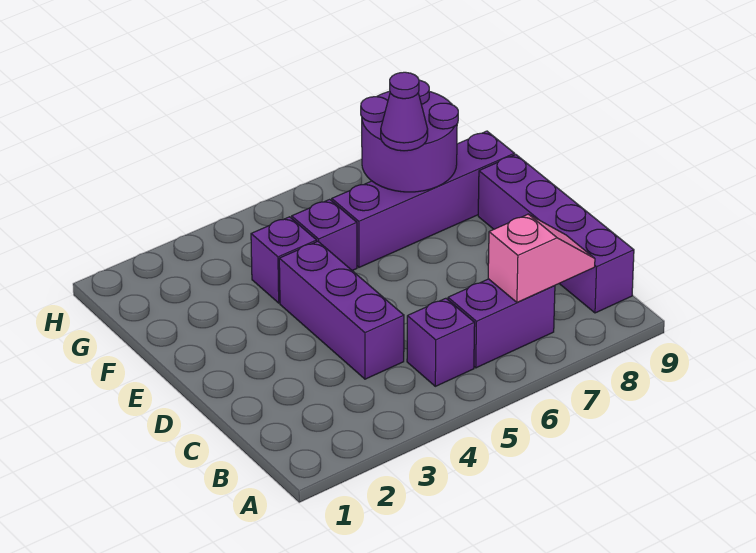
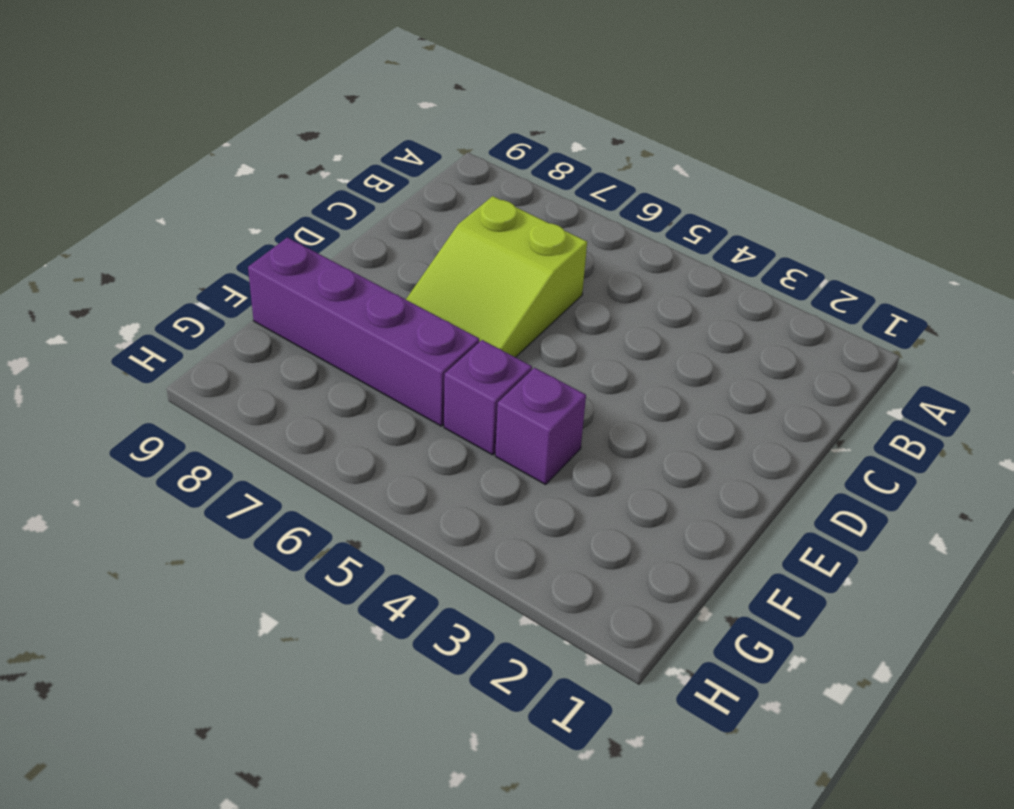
lime slope C6:E7 level 1 top C -> none
none -> purple brick B5 level 1
none -> purple brick B6:B7 level 1

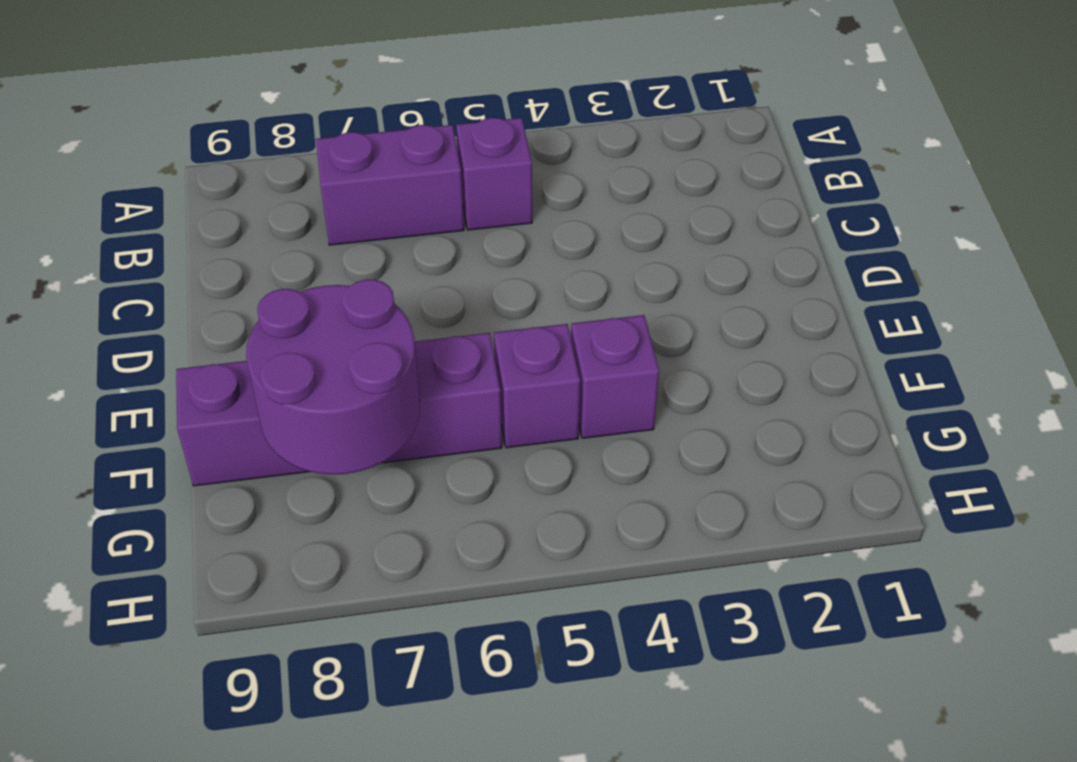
none -> purple brick B9:E9 level 1
none -> purple brick C4:E4 level 1

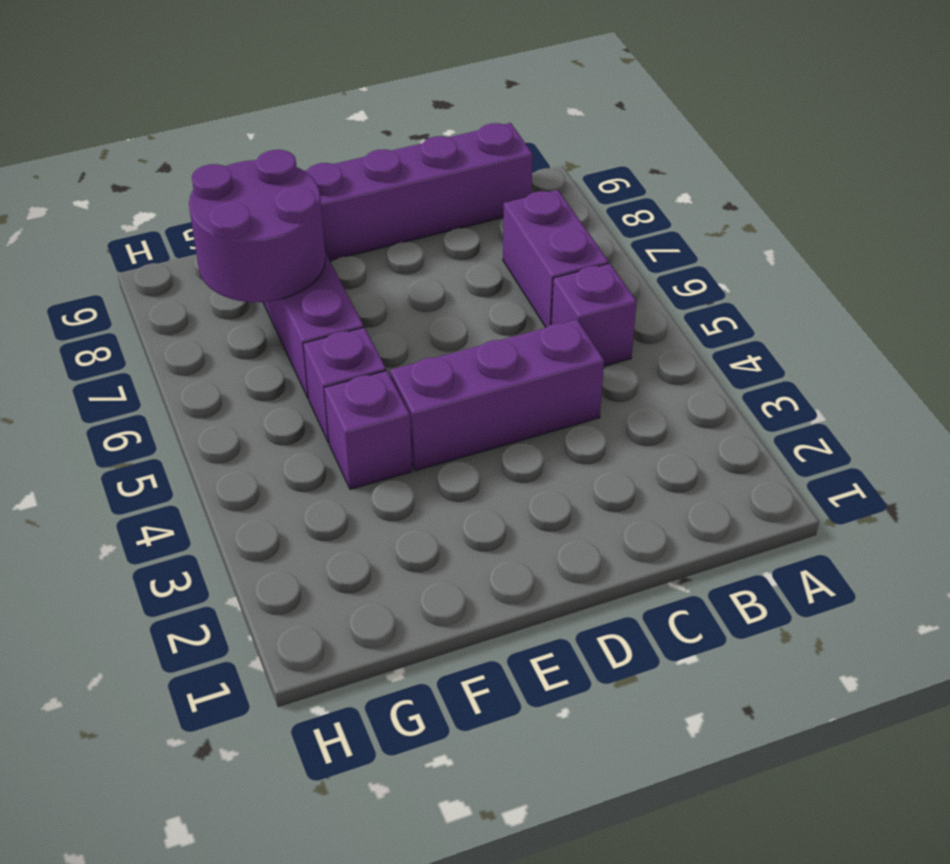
none -> pink slope B7:B8 level 2 top 7
none -> purple cone F7 level 3

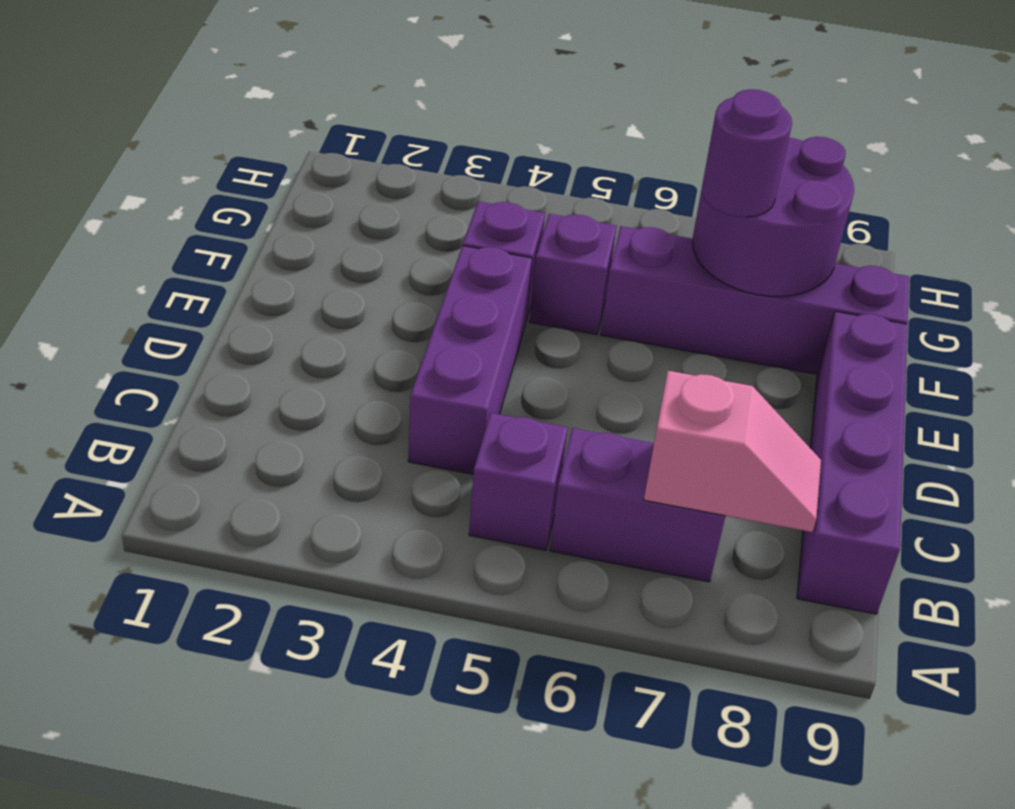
purple round brick F7 level 3 -> purple cone F7 level 3

